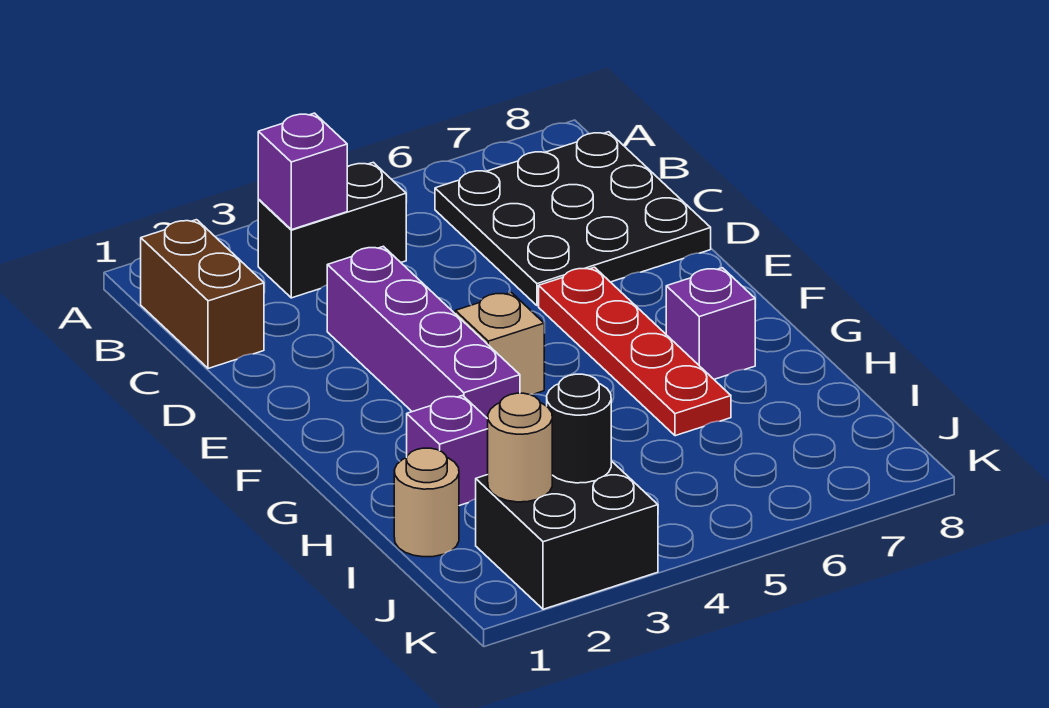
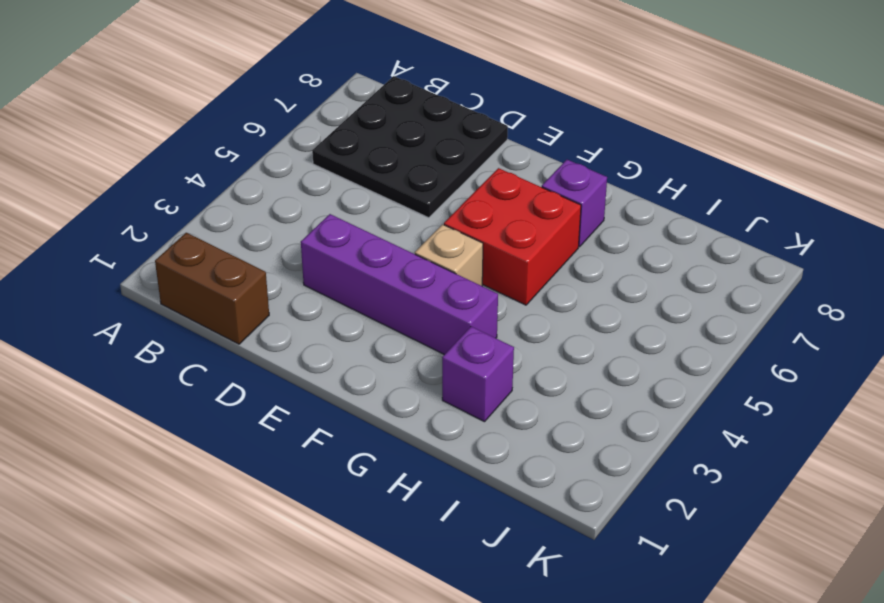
red brick F5:G6 level 1 -> red plate E6:H6 level 1
none -> black brick B3:B4 level 1
none -> tan round brick I1 level 1
none -> black brick J2:K3 level 1

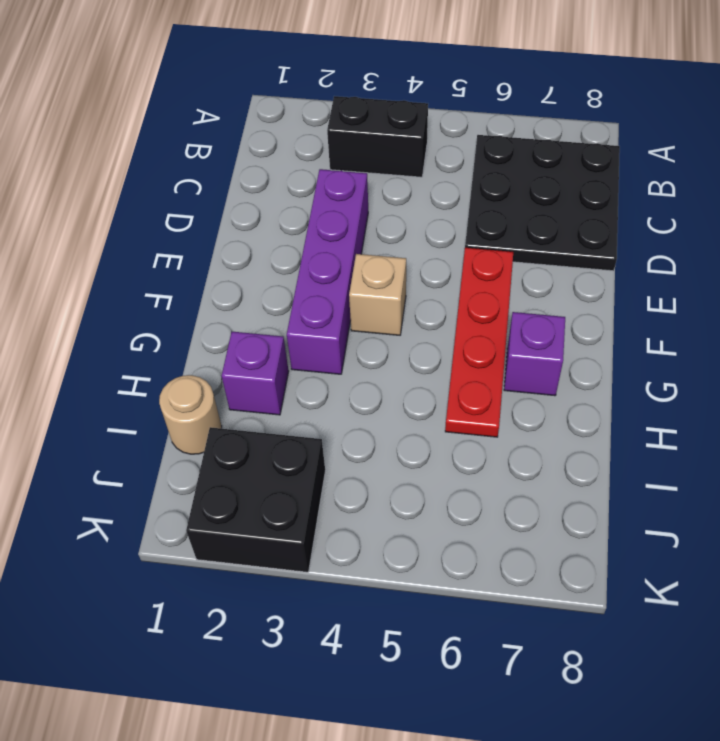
none -> brown brick B1:C1 level 1
none -> purple brick B3 level 2
none -> tan round brick J2 level 2

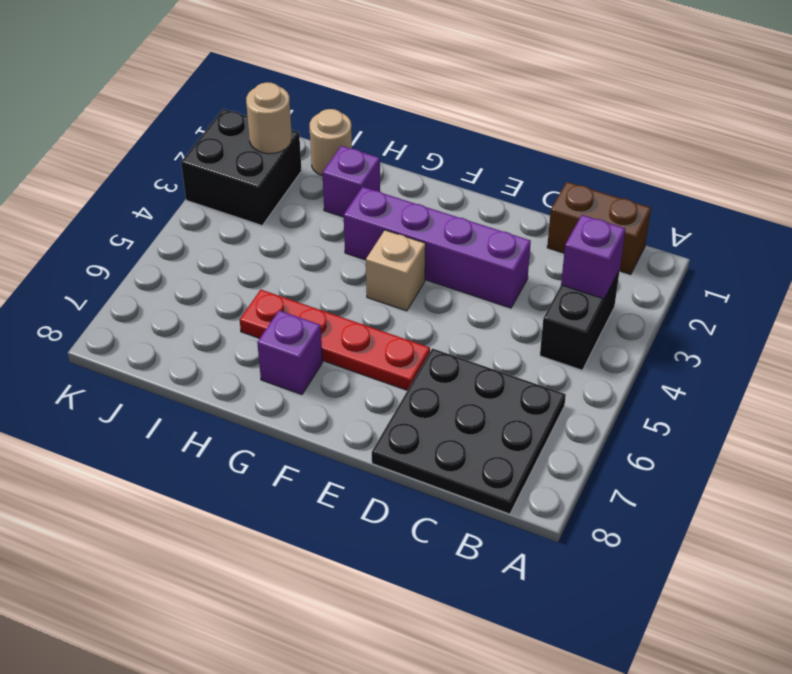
none -> black round brick J3 level 2

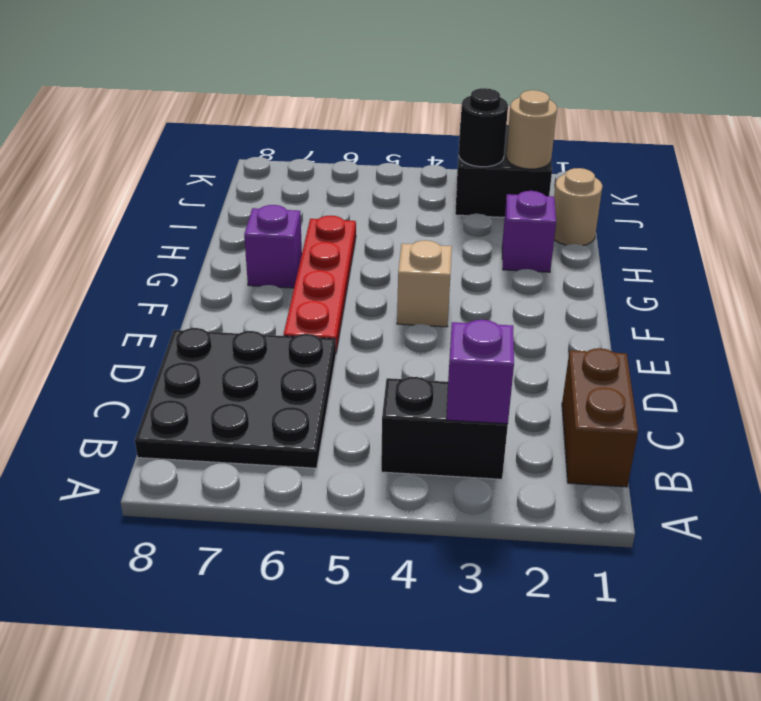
none -> purple brick D3:G3 level 1

